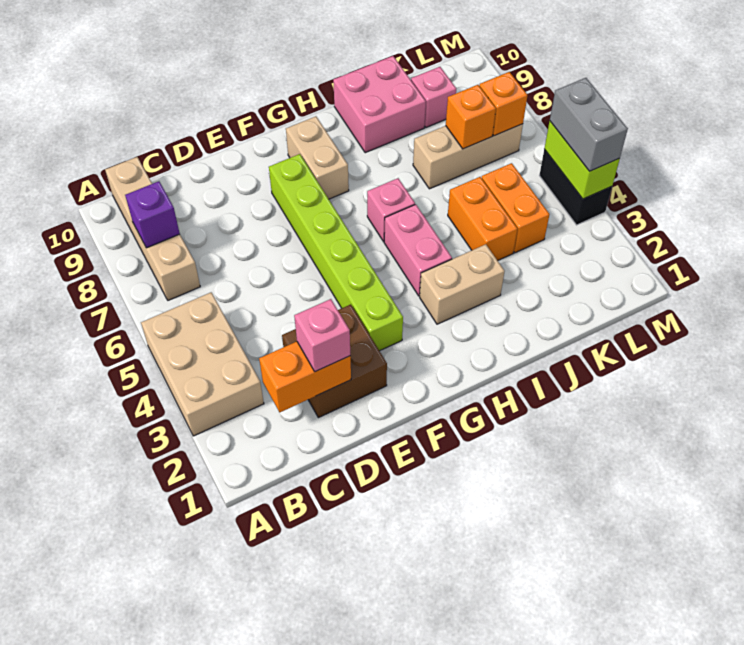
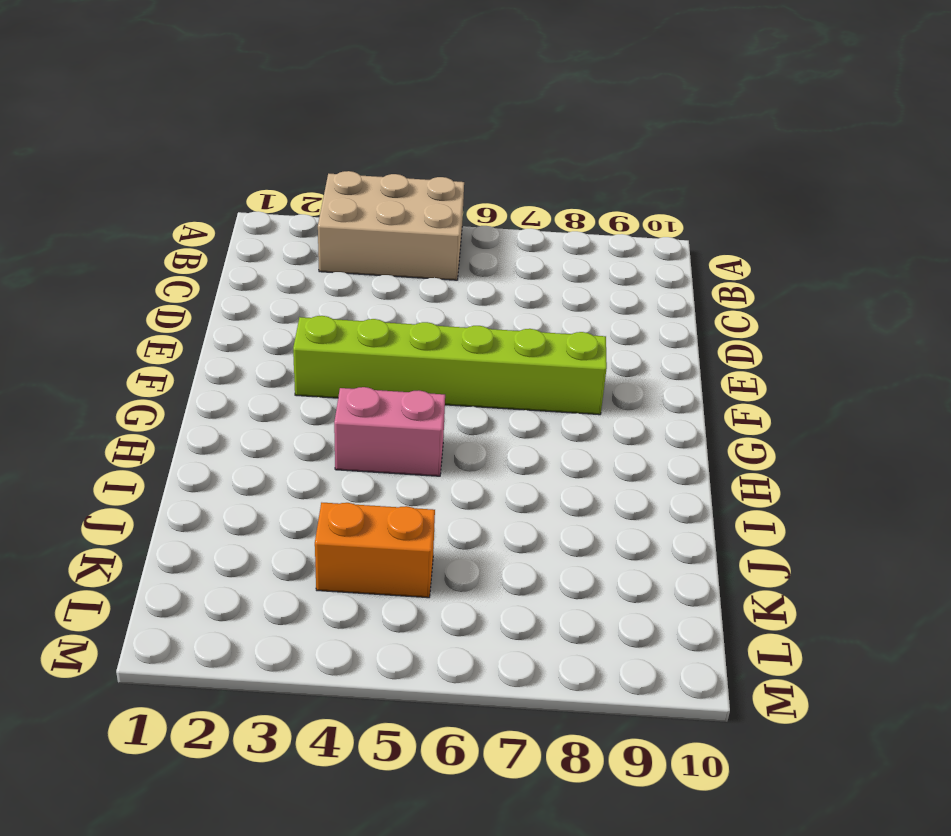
none -> tan brick B7:B10 level 1
none -> brown brick D2:E3 level 1
none -> tan brick G8:G9 level 1

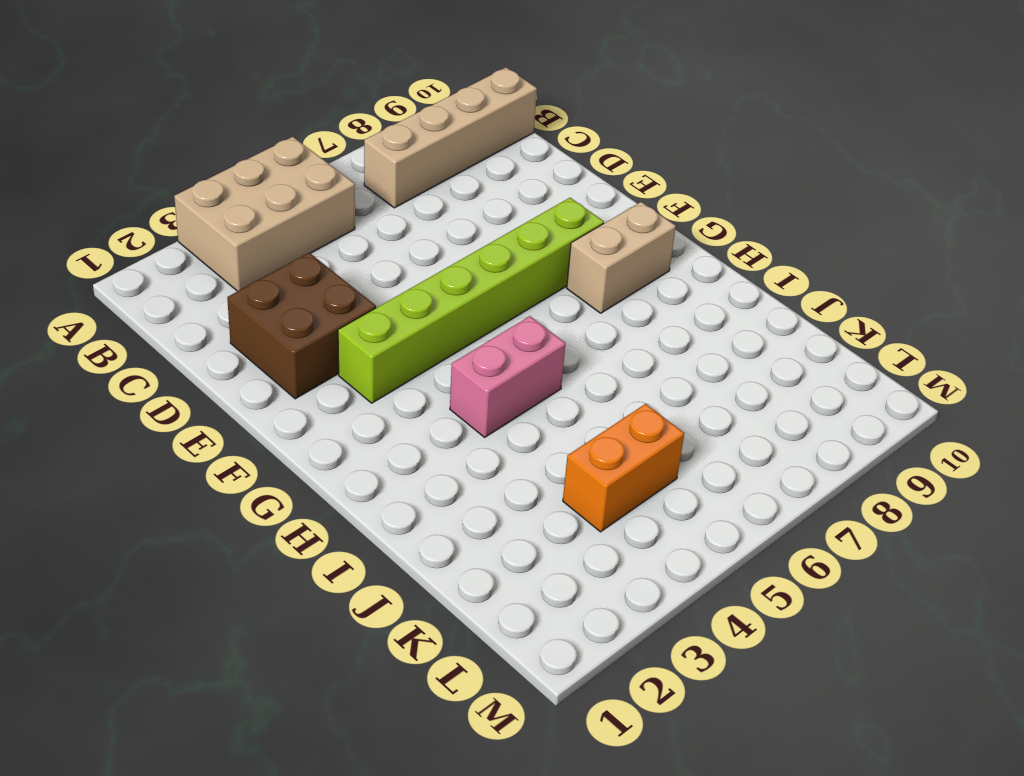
none -> tan brick H3:I3 level 1
none -> pink brick H6 level 1
none -> pink brick I9:J10 level 1

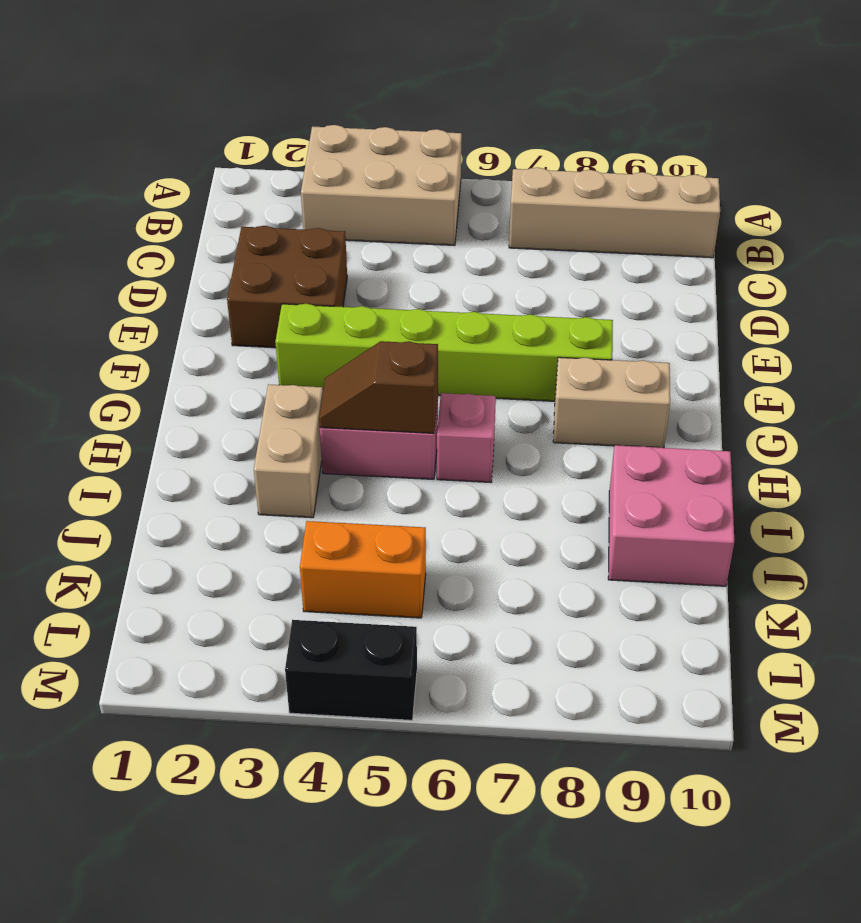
brown slope H4:H5 level 2 top 5 -> none
none -> orange brick J4:J5 level 1
none -> tan brick J7:L7 level 1
none -> pink brick K9 level 1

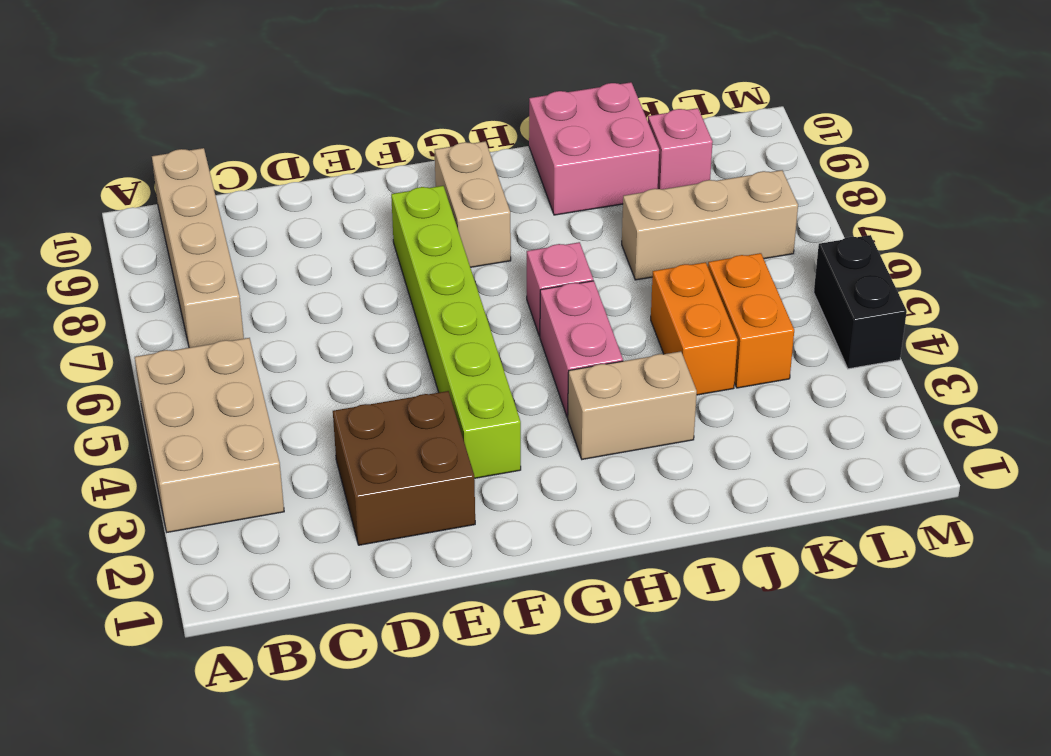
none -> purple brick B8 level 2
none -> orange brick C2:D2 level 2
none -> orange brick K7 level 2

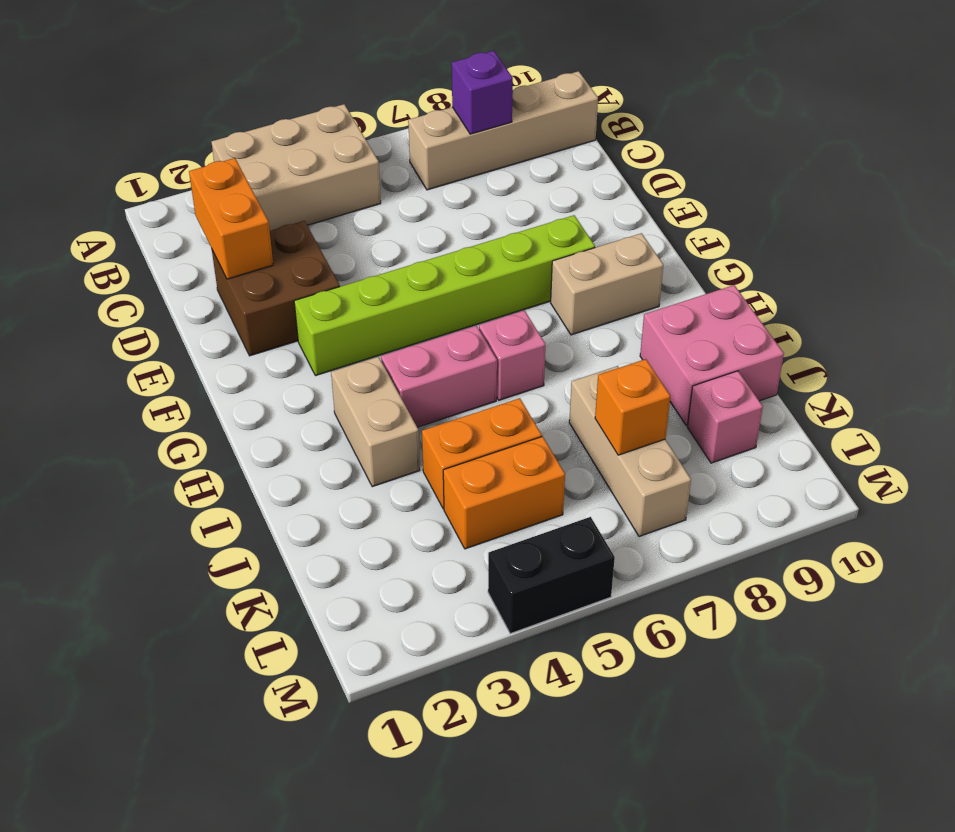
none -> orange brick L7 level 2
none -> lime brick M4:M5 level 2
none -> pink brick D2 level 3

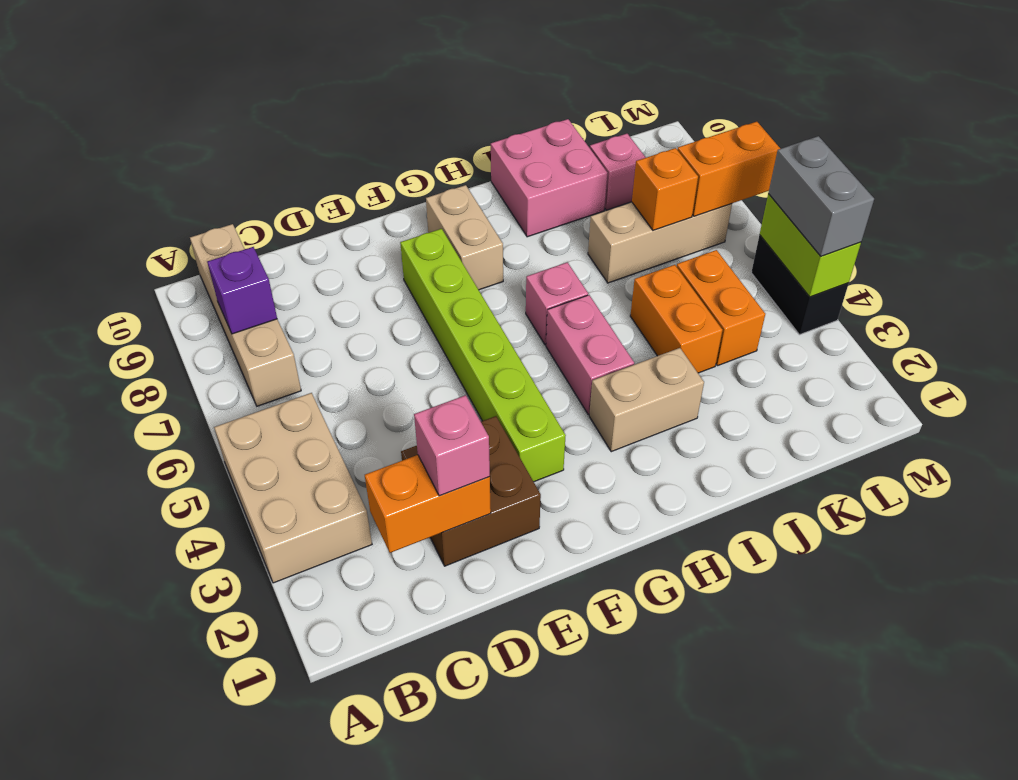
orange brick L7:M7 level 2 -> orange brick L7 level 2

